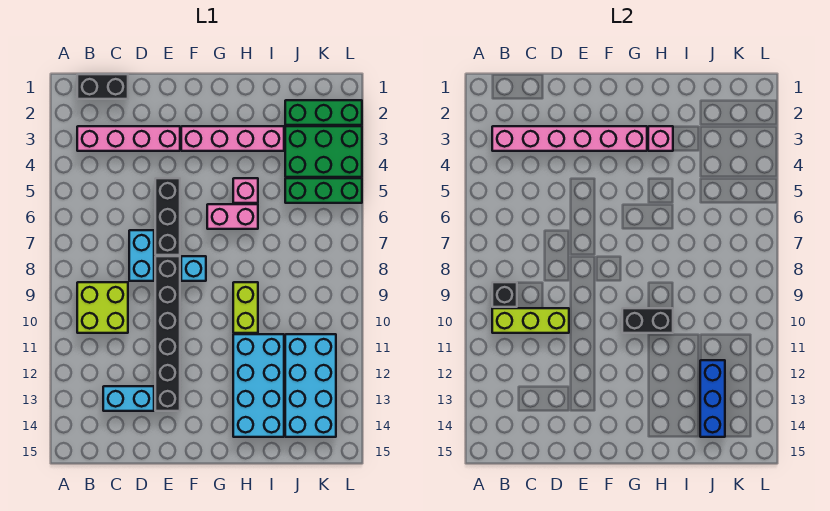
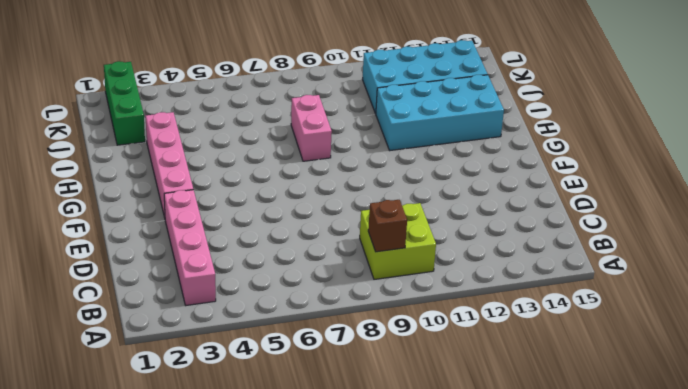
brown brick B9 level 2 -> black brick B9 level 2
pink brick H8:I8 level 1 -> pink brick G6:H6 level 1
none -> black brick B1:C1 level 1
none -> cyan brick C13:D13 level 1
none -> cyan brick D7:D8 level 1

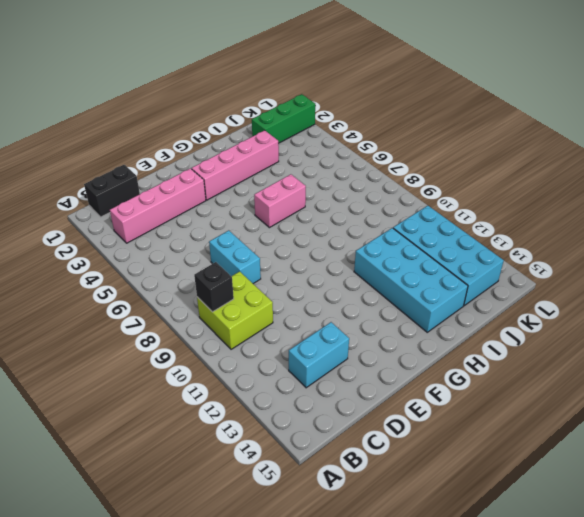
none -> black brick E5:E7 level 1
none -> black brick E8:E13 level 1
none -> cyan brick F8 level 1

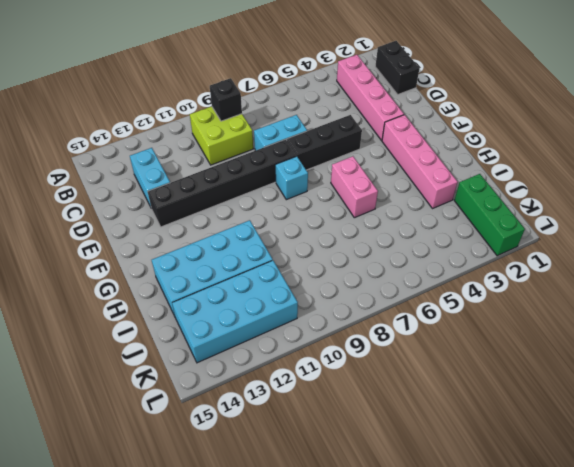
none -> pink brick H5 level 1
none -> lime brick H9:H10 level 1
none -> green brick J3:L4 level 1

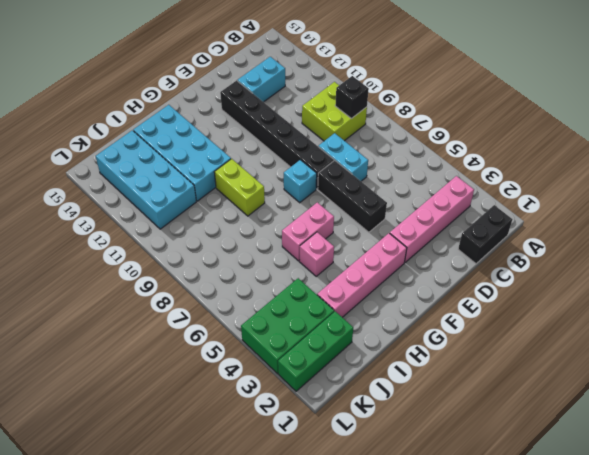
none -> green brick J5:L5 level 1
none -> pink brick B3:G3 level 2
none -> lime brick B10:D10 level 2

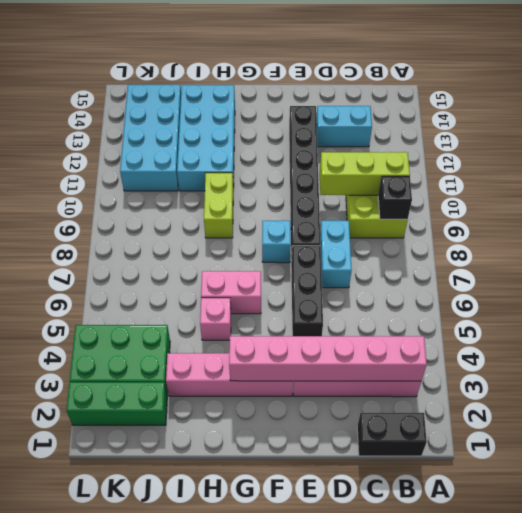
none -> green brick J5:L5 level 1
none -> black brick G10:H10 level 2
none -> pink brick H3 level 2

